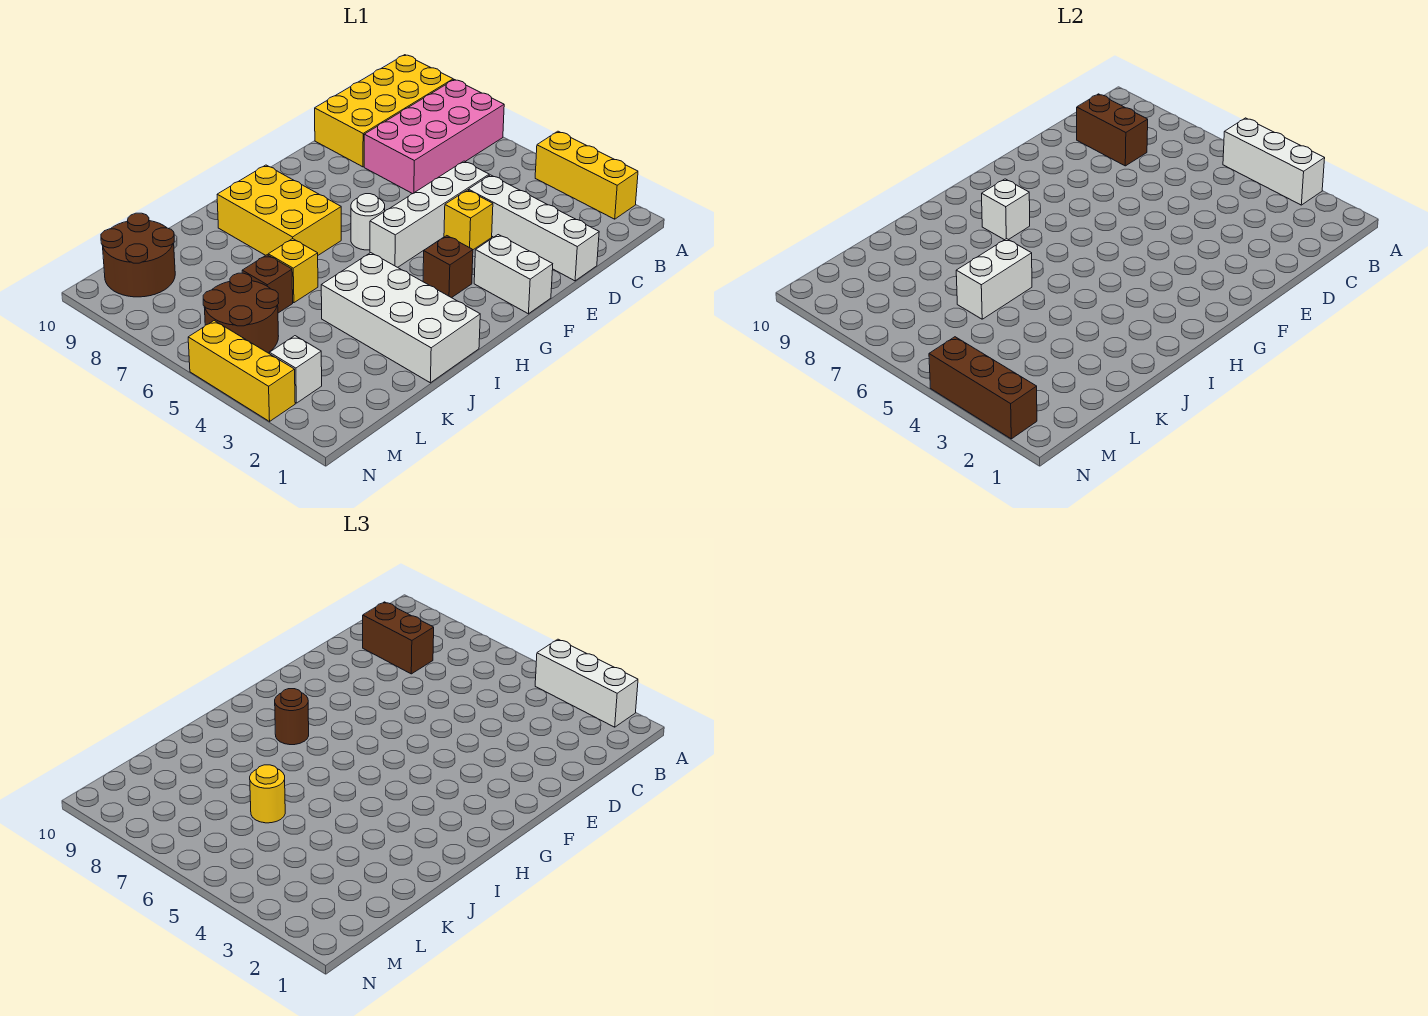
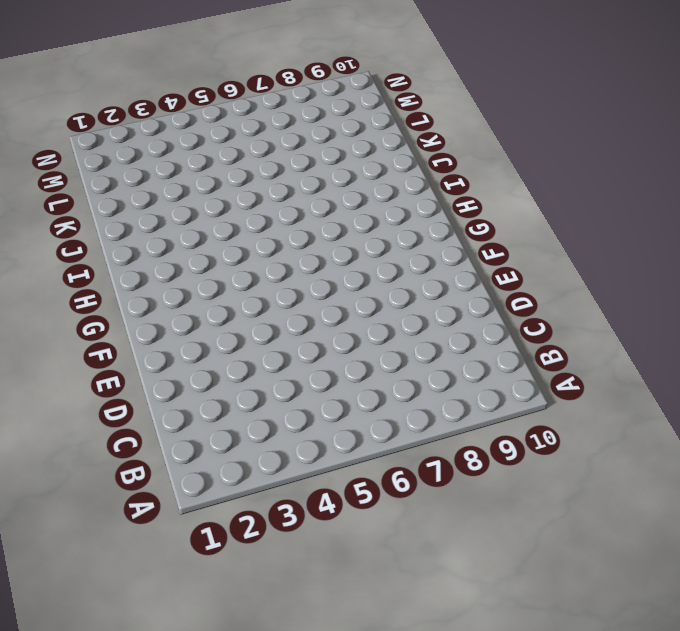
none -> yellow brick A2:A4 level 1
none -> pink brick A7:D8 level 1
none -> yellow brick A9:D10 level 1

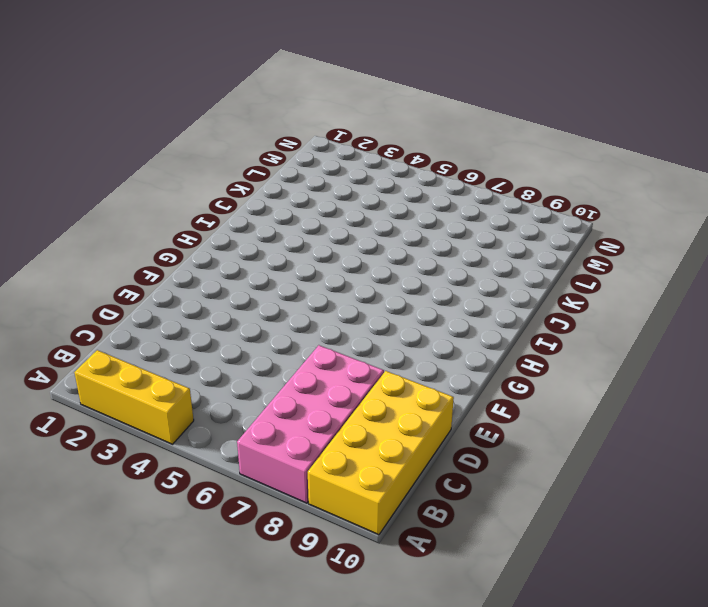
none -> white brick D1:D4 level 1
none -> white brick D5:G5 level 1
none -> yellow brick E4 level 1

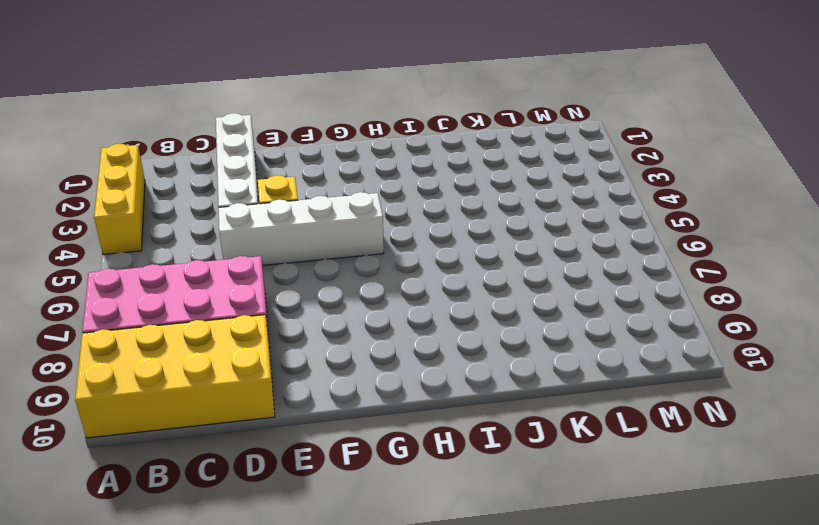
none -> white brick F1:F2 level 1
none -> brown brick G3 level 1
none -> white round brick G6 level 1

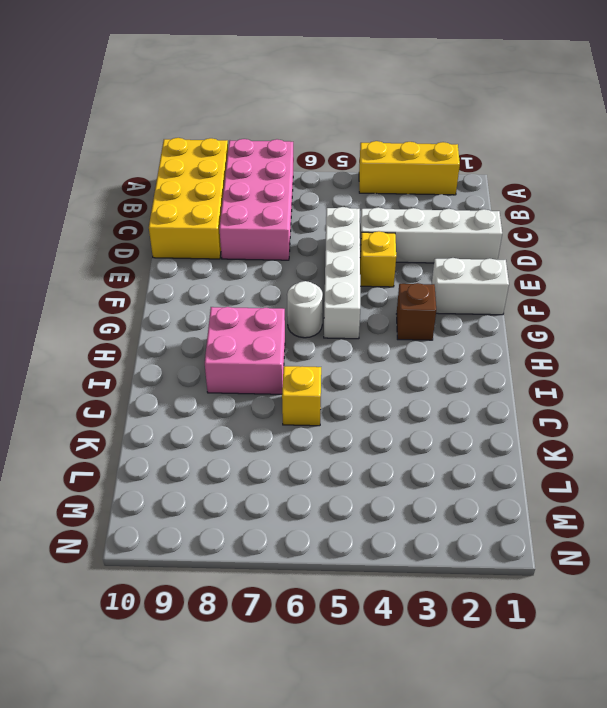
pink brick H7:I8 level 1 -> yellow brick H7:I9 level 1
none -> white brick I1:J4 level 1
none -> brown brick K6 level 1
none -> brown round brick L5:M6 level 1

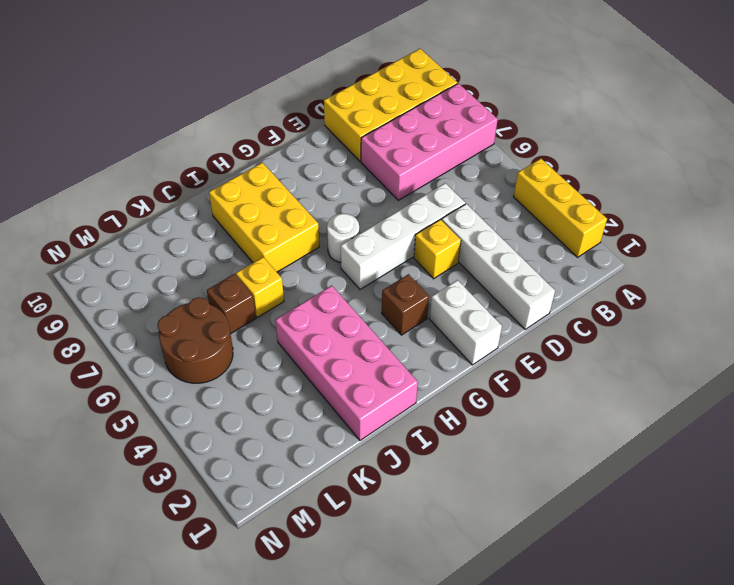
pink brick I1:J4 level 1 -> white brick I1:J4 level 1
none -> brown round brick L9:M10 level 1
none -> white brick M3 level 1
none -> yellow brick N3:N5 level 1

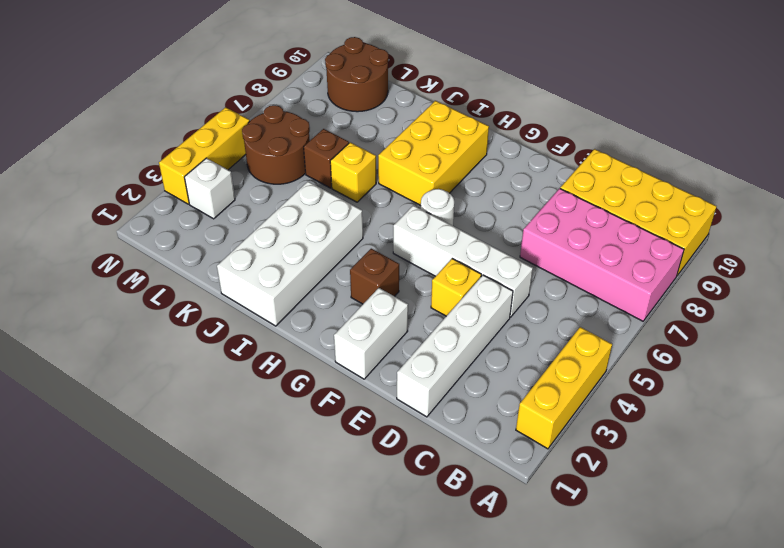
none -> white brick A3:A5 level 2
none -> brown brick C8:C9 level 2
none -> white brick H8 level 2

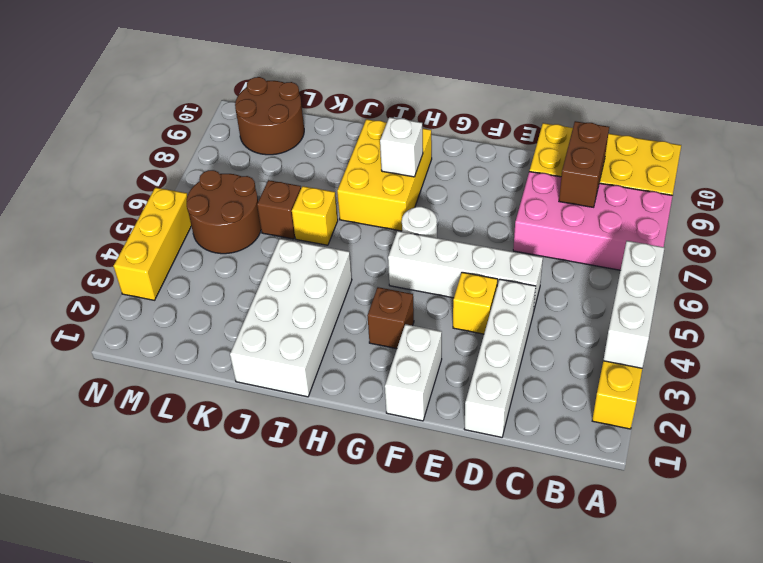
none -> white brick M3 level 1
none -> white brick J6:K6 level 2
none -> brown brick N2:N4 level 2

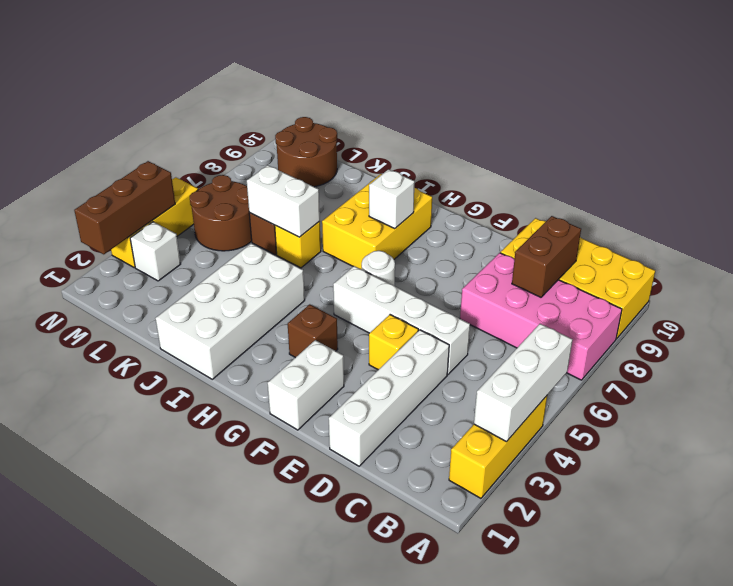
none -> white brick A2:A4 level 3
none -> brown brick C8:C9 level 3
none -> brown round brick H8 level 3

